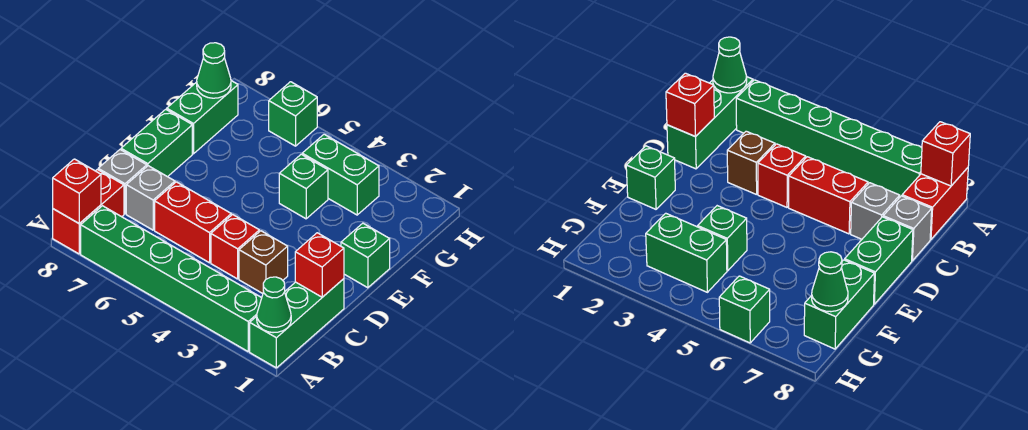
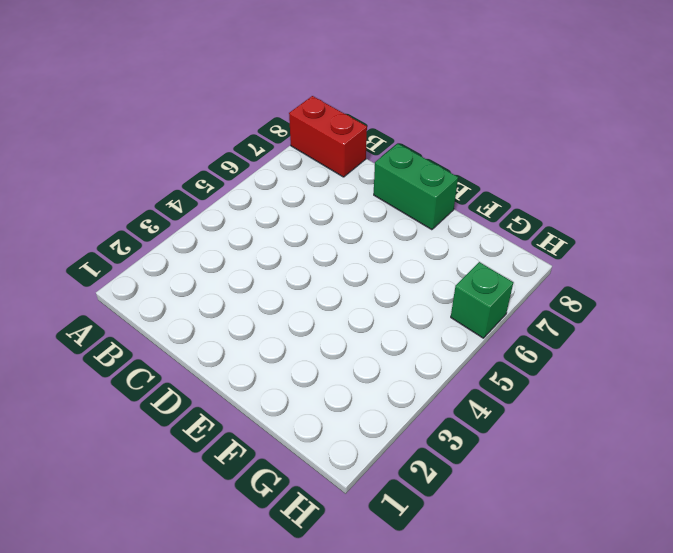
none -> green brick A1:C1 level 1
none -> green brick A2:A7 level 1
none -> brown brick C3 level 1

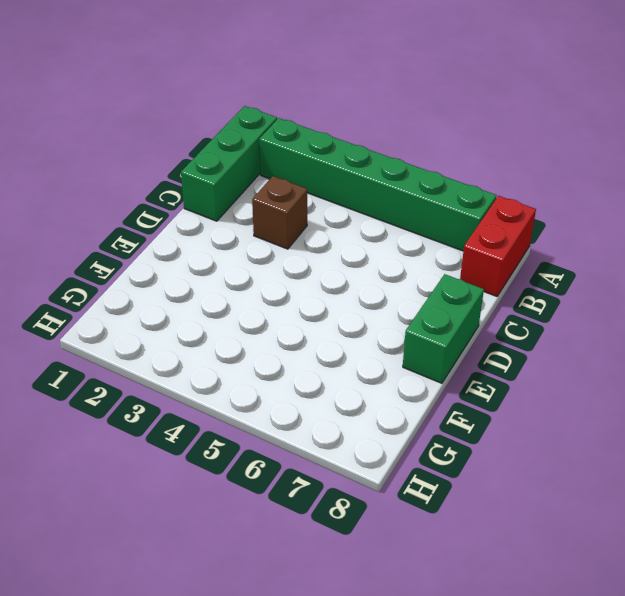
none -> red brick C4 level 1
none -> red brick C5:C6 level 1
none -> grey brick C7 level 1

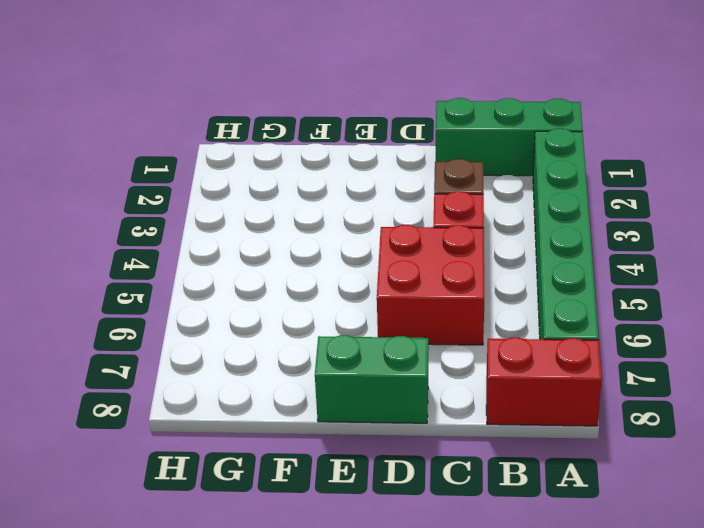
red brick C5:D6 level 1 -> red brick C5:C6 level 1
none -> grey brick C7 level 1
none -> grey brick C8 level 1
none -> green brick E1 level 1

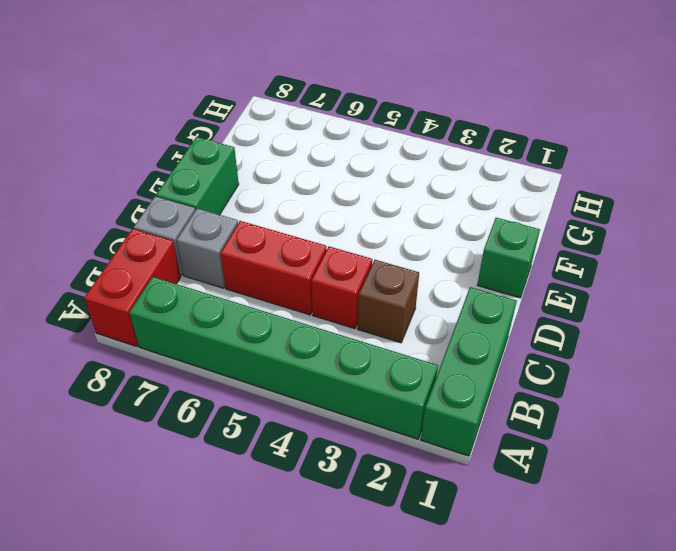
none -> green brick F4 level 1
none -> green brick F8:G8 level 1
none -> green brick G3:G4 level 1

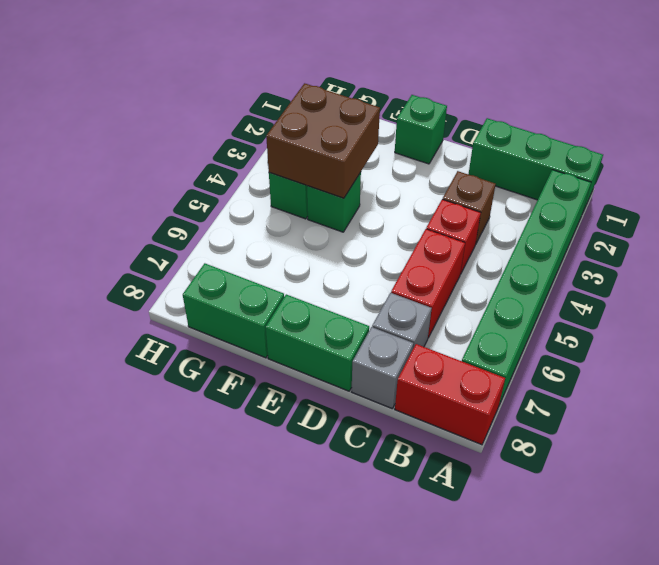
brown brick F3:G4 level 2 -> none
none -> green brick H6 level 1
none -> green cone A1 level 2
none -> red brick A8 level 2

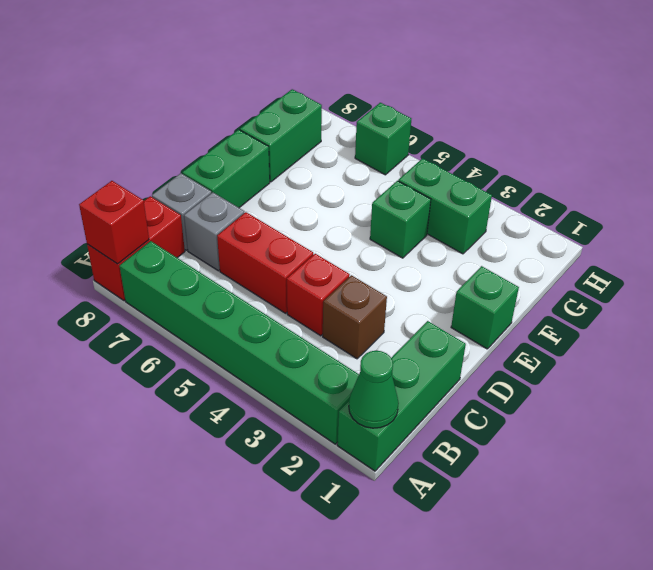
none -> red brick C1 level 2
none -> green cone G8 level 2

